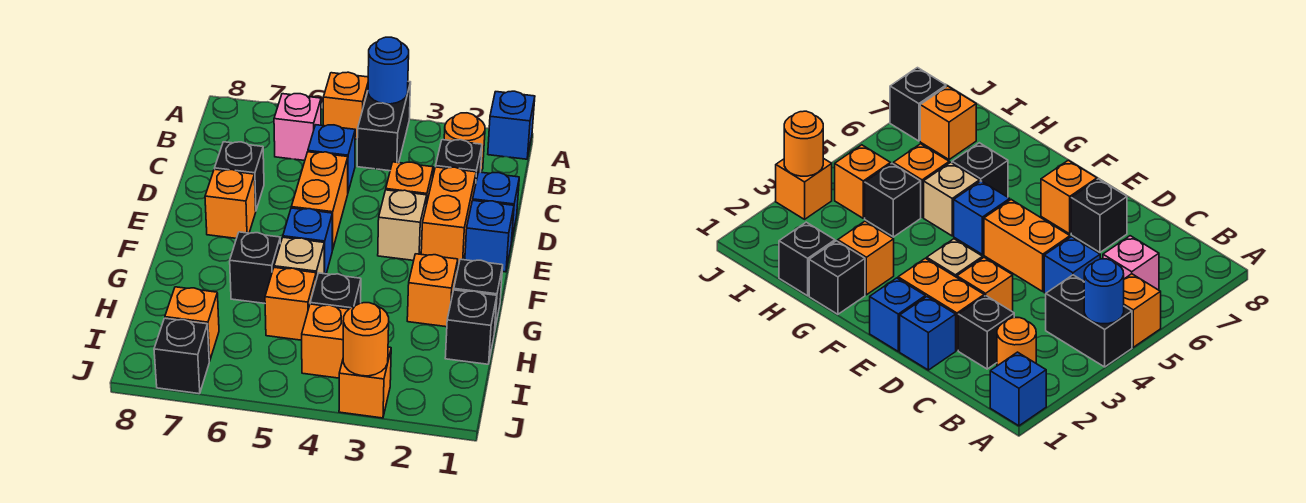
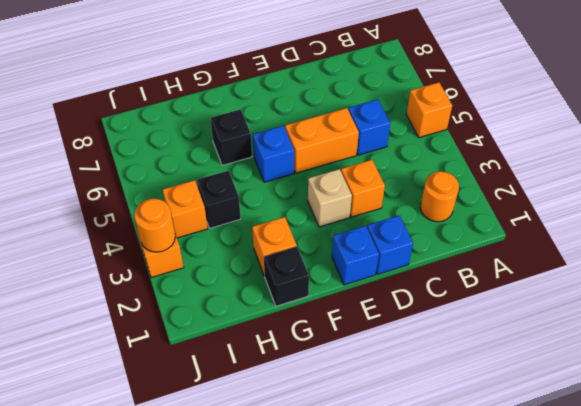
none -> blue brick A1 level 1
none -> black brick A4:B4 level 1
none -> pink brick B6 level 1

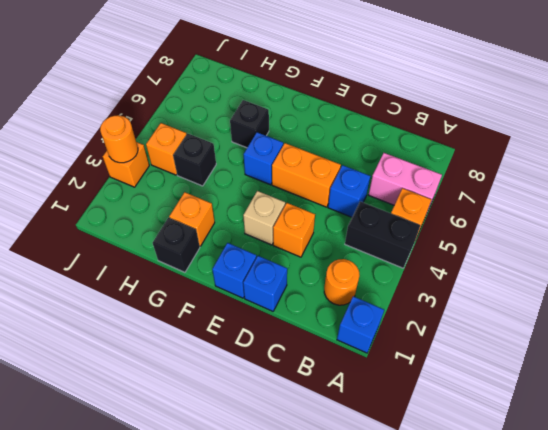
pink brick A6:B6 level 1 -> pink brick B6 level 1
none -> black brick C2 level 1
none -> orange brick D2:E2 level 1
none -> black brick D7 level 1

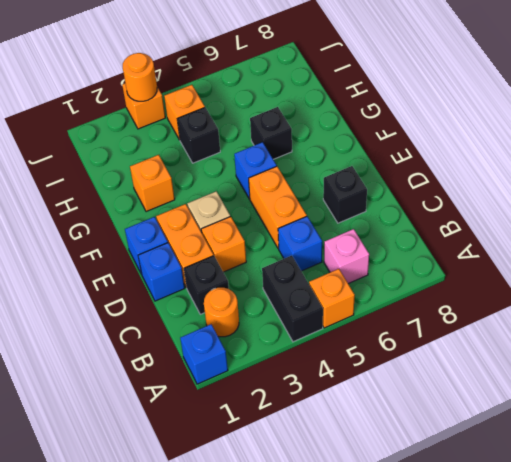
none -> orange brick E7 level 1
none -> black brick G1 level 1
none -> tan brick G5 level 1

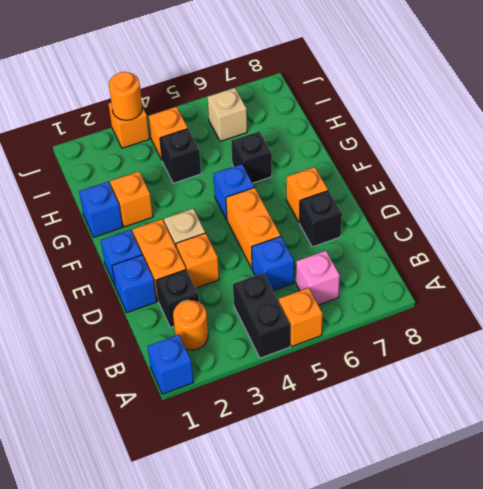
blue brick G1 level 1 -> black brick G1 level 1
tan brick I6 level 1 -> tan brick G5 level 1
none -> black brick H1 level 1
none -> orange brick H5 level 1
none -> orange brick I7 level 1

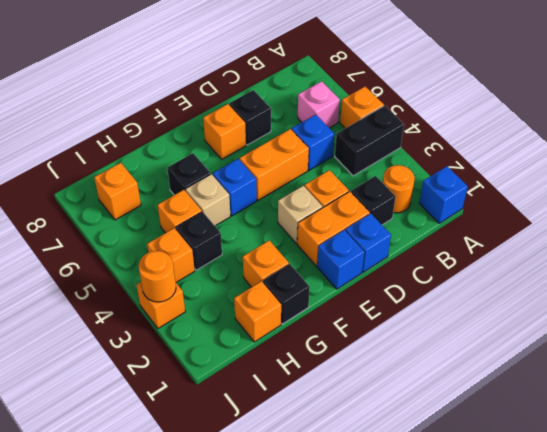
orange brick H1 level 1 -> black brick H1 level 1
none -> black brick J7 level 1
none -> blue round brick A4 level 2

